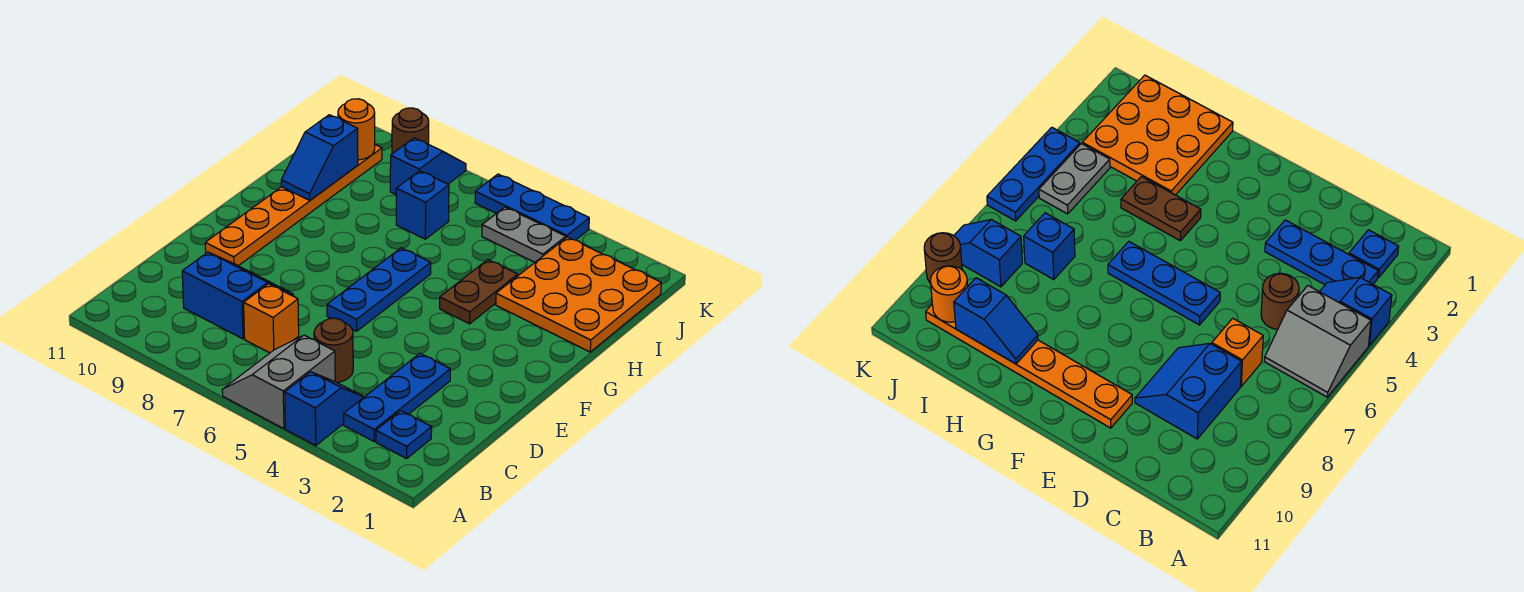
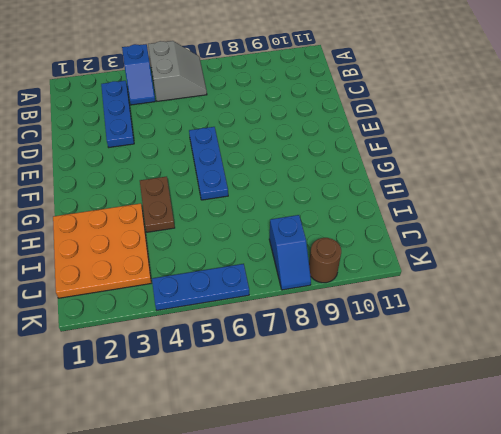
none -> blue plate B2 level 1
none -> brown round brick C5 level 1
none -> orange brick C7 level 1

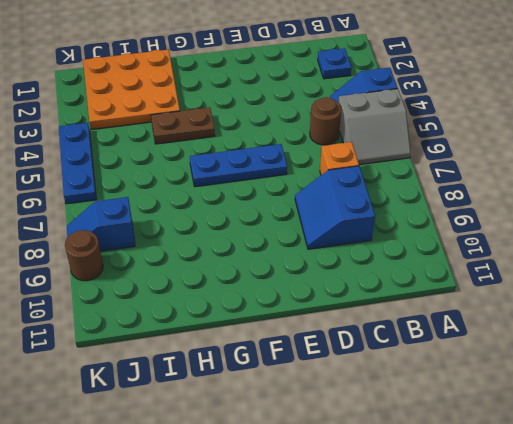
none -> blue plate B3:D3 level 1
none -> orange plate E10:J10 level 1
none -> blue brick I7 level 1

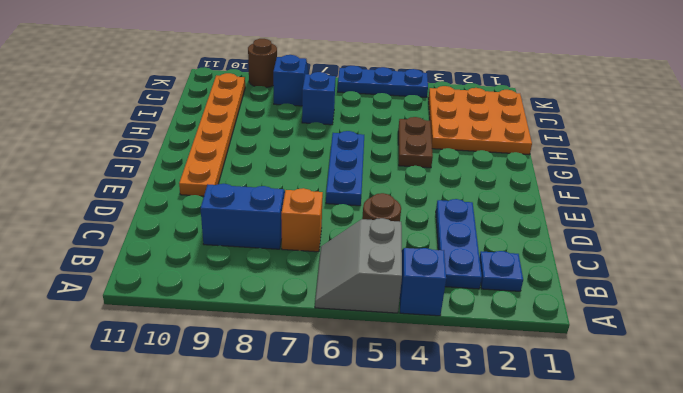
none -> grey plate J4:J5 level 1
none -> blue slope H10:I10 level 2 top I
none -> orange round brick J10 level 2

